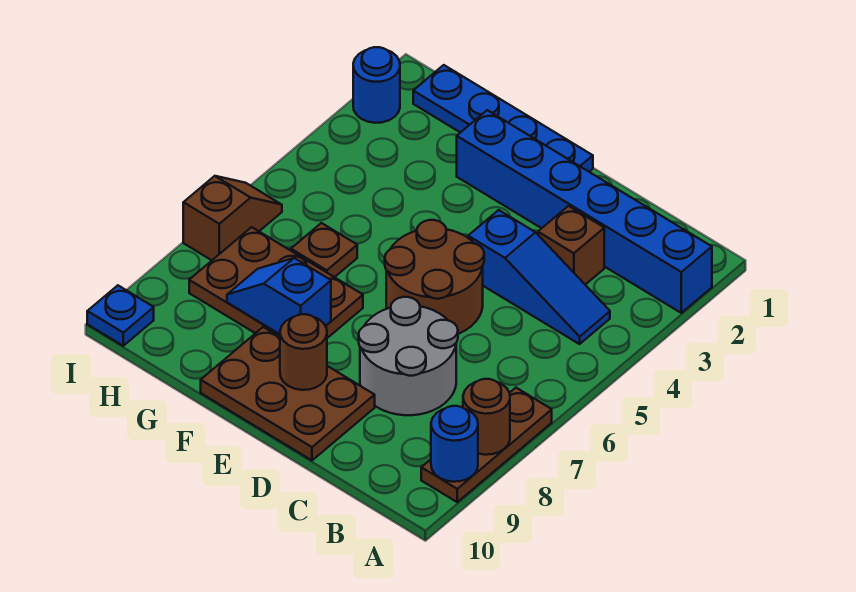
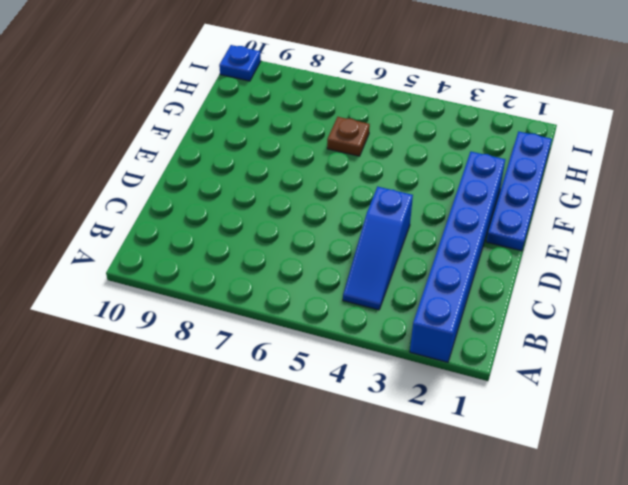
none -> brown plate A7:A9 level 1
none -> brown brick C3 level 1
none -> grey round brick C7:D8 level 1

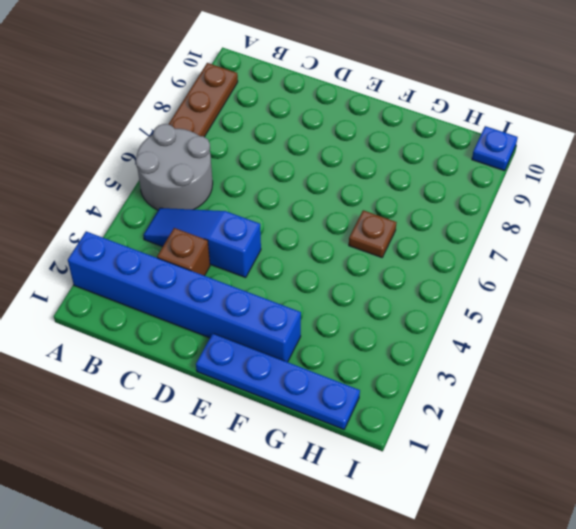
grey round brick A5:B6 level 1 -> grey round brick C7:D8 level 1
none -> brown round brick D5:E6 level 1
none -> brown plate D9:F10 level 1
none -> brown plate F7:H8 level 1

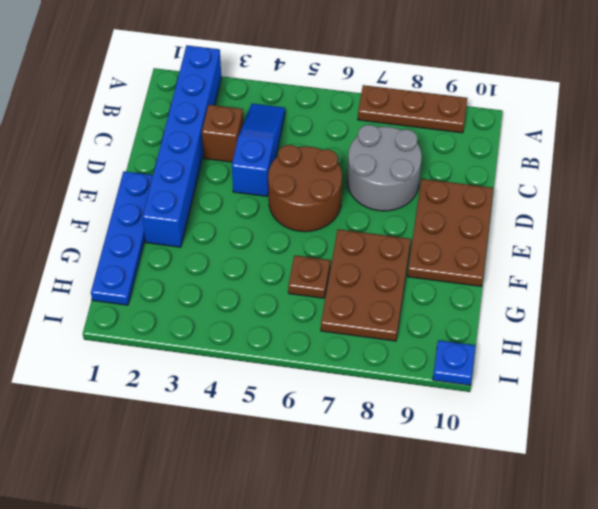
none -> blue round brick I2 level 1
none -> brown slope I6:I7 level 1 top 7
none -> brown round brick A8 level 2

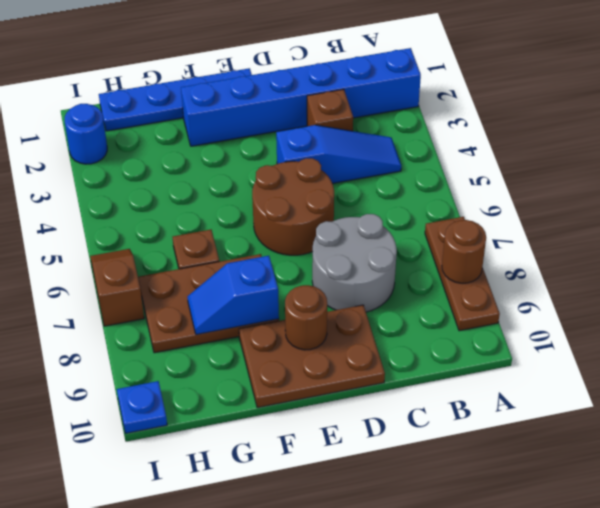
none -> blue round brick A9 level 2

